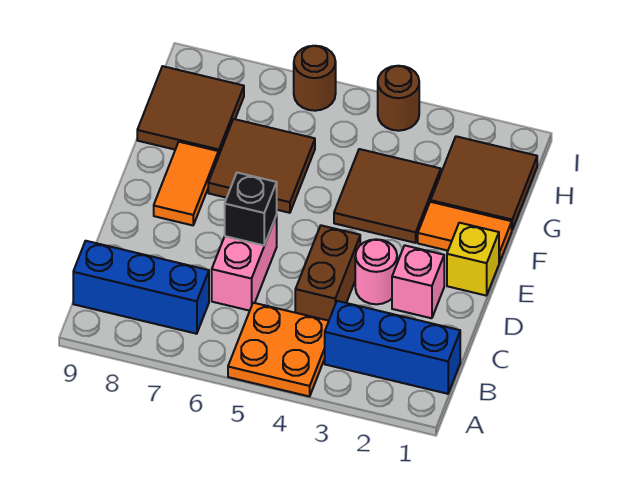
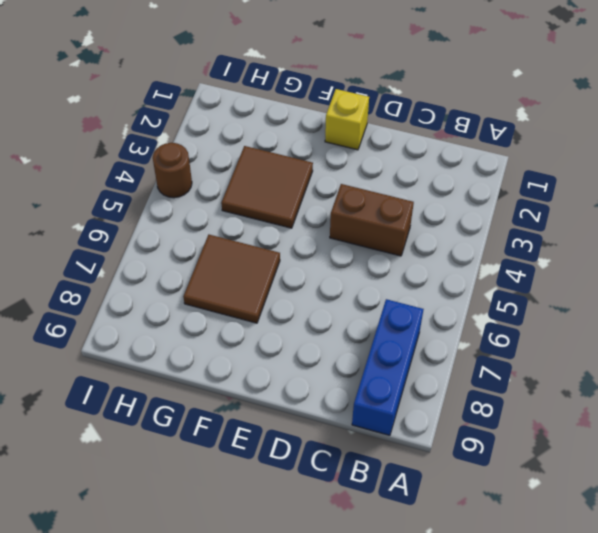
none -> orange plate A4:B5 level 1
none -> blue brick B1:B3 level 1
none -> pink brick C6:D6 level 1

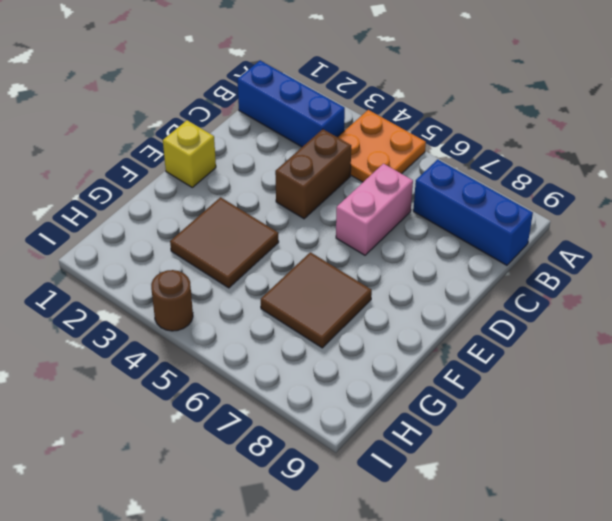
none -> pink brick D2 level 1
none -> pink round brick D3 level 1
none -> orange tile E8:F8 level 1

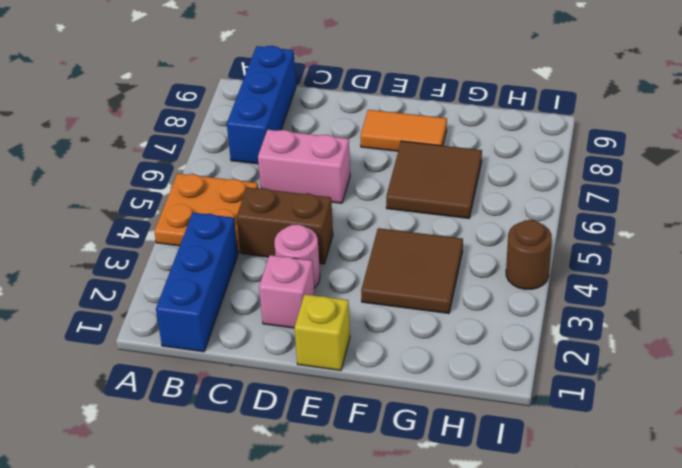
none -> orange tile F1:F2 level 1
none -> brown tile G1:H2 level 1
none -> brown tile G8:H9 level 1

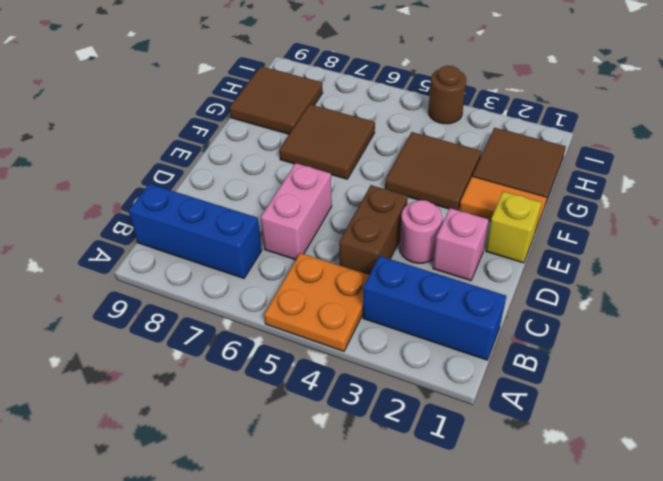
none -> orange tile E8:F8 level 1
none -> brown round brick I6 level 1
none -> black brick D6 level 2

